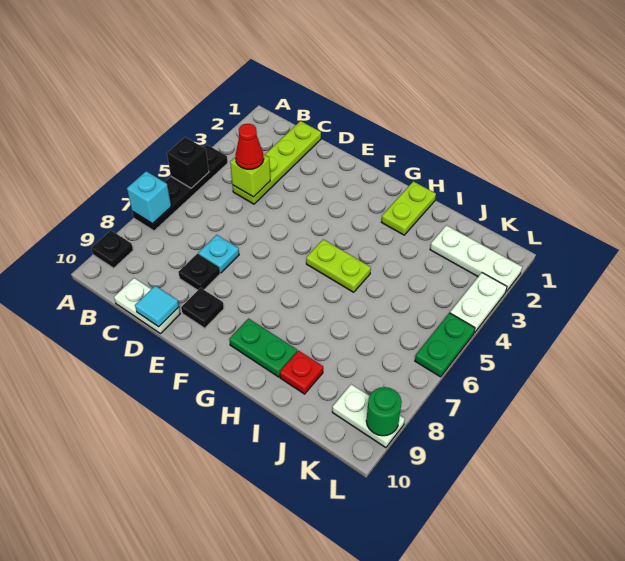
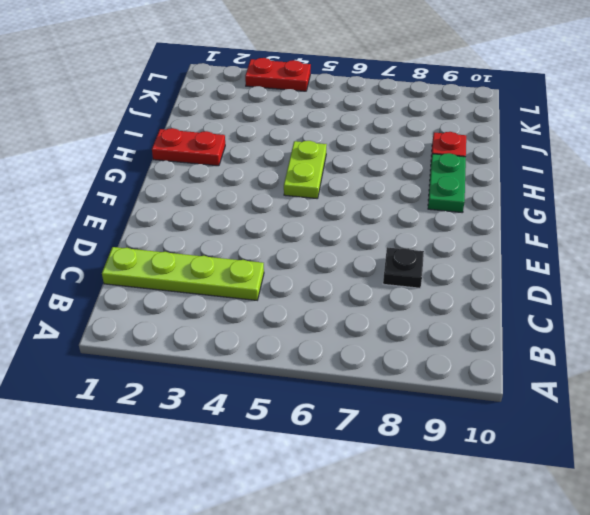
red plate H1:H2 level 1 -> lime plate H1:H2 level 1
red plate L3:L4 level 1 -> white plate L3:L4 level 1
none -> black plate A4:A7 level 1
none -> black plate A9 level 1
none -> white plate C10:D10 level 1

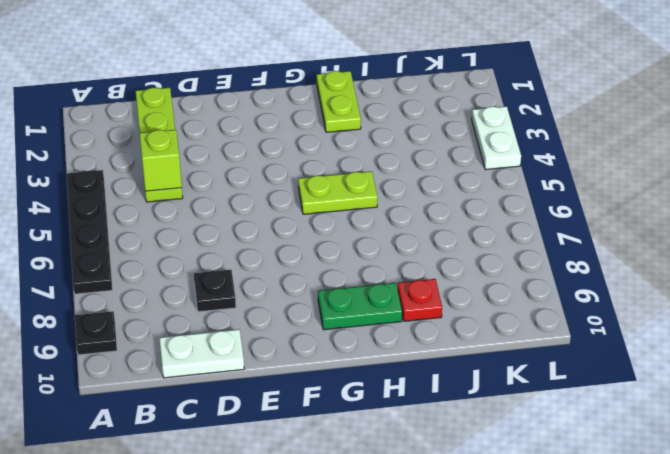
none -> cyan plate D7 level 1
none -> black plate E9 level 1
none -> white plate J2:L2 level 1

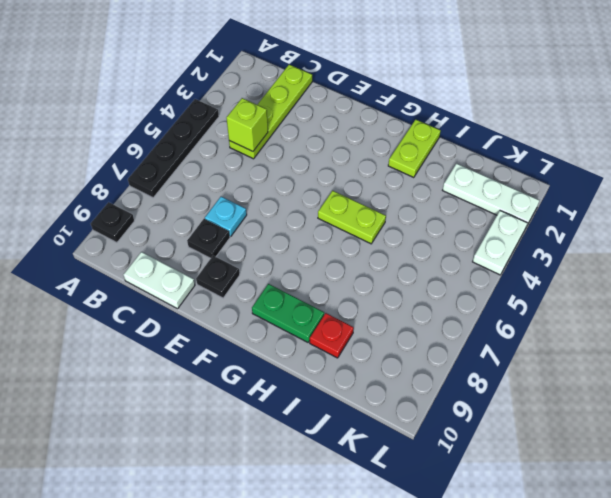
none -> white plate K9:L9 level 1
none -> green plate L5:L6 level 1
none -> black brick A5 level 2

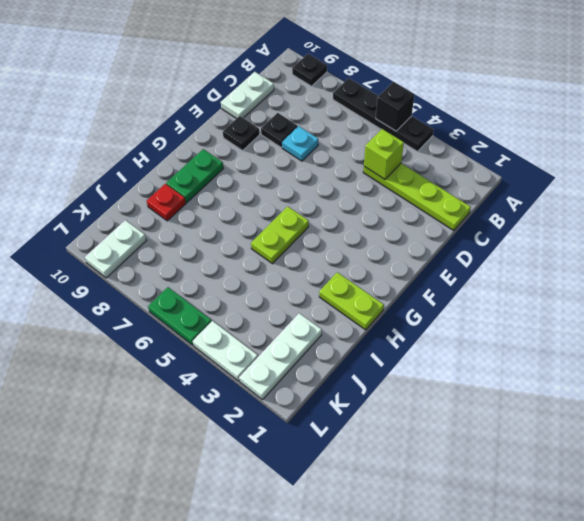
none -> cyan brick A7 level 2
none -> cyan tile D10 level 2
none -> green round brick L9 level 2

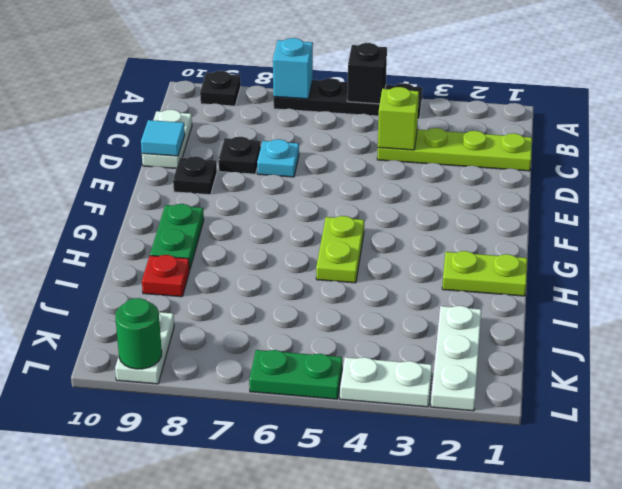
none -> red cone C4 level 3

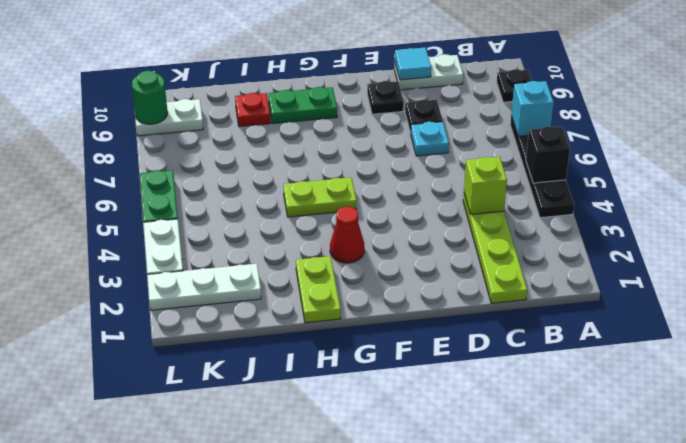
red cone G3 level 1 -> red cone C4 level 3

